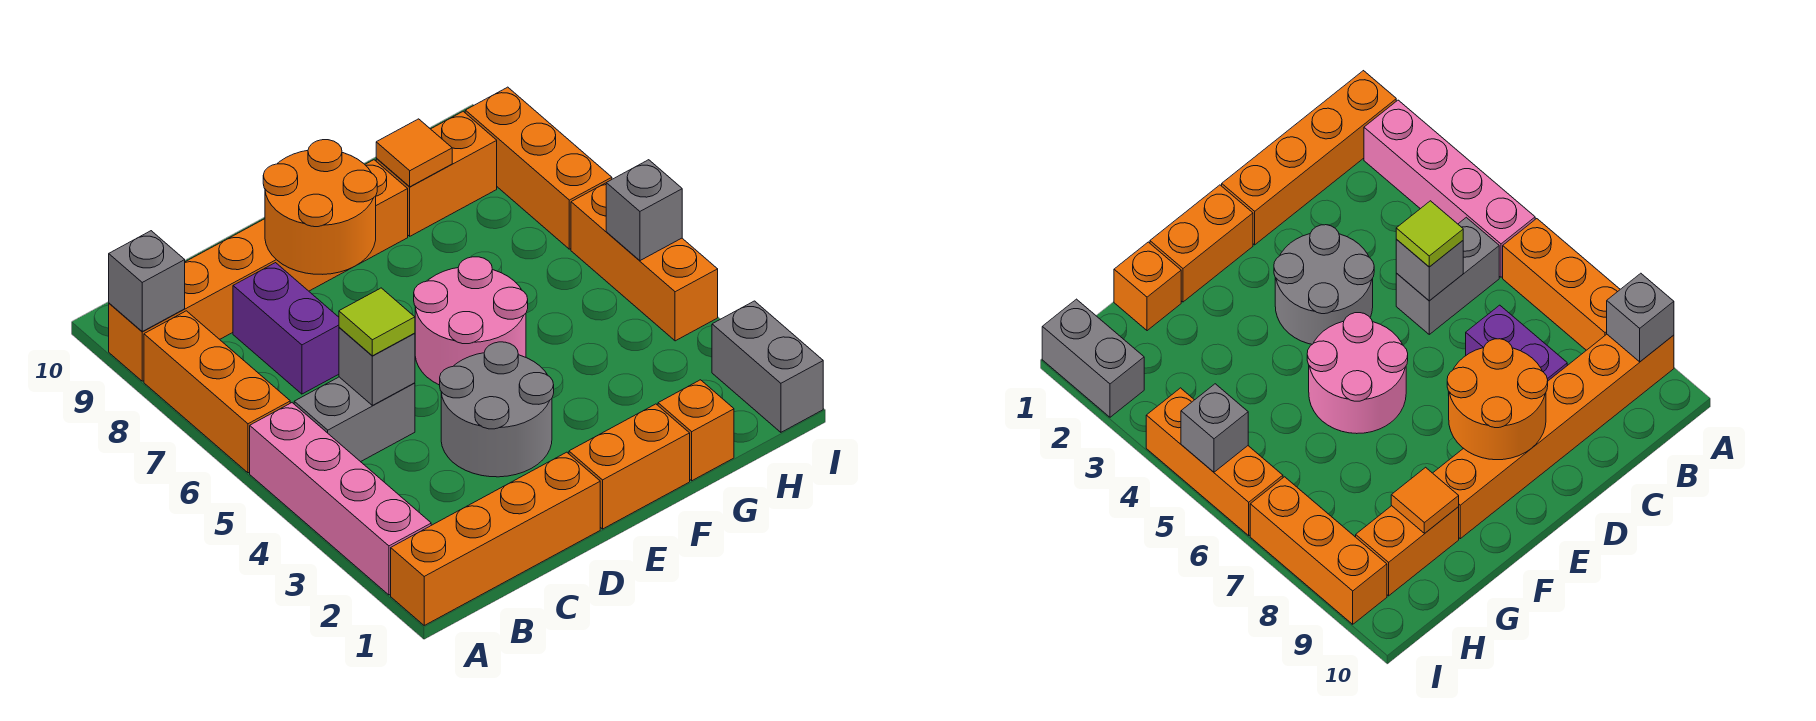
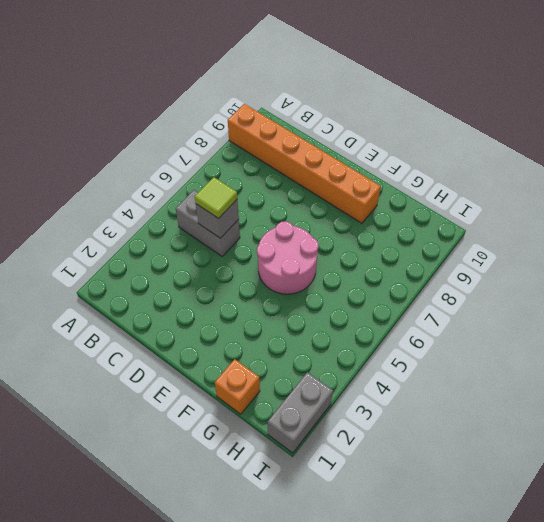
none -> orange brick A1:D1 level 1
none -> pink brick A2:A5 level 1
none -> orange brick A6:A8 level 1

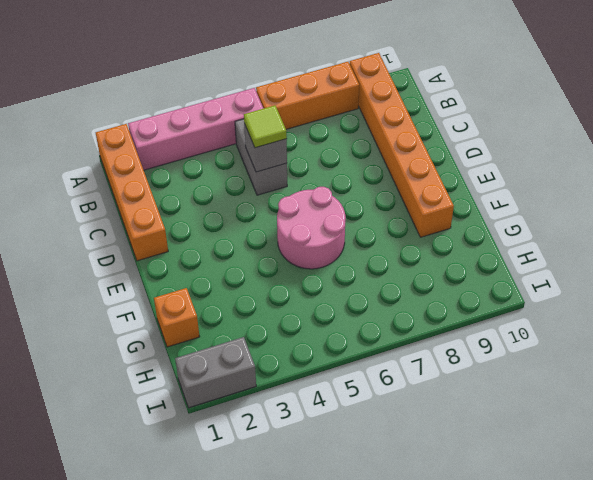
none -> purple brick C7:C8 level 1
none -> grey round brick D3:E4 level 1
none -> orange brick E1:F1 level 1

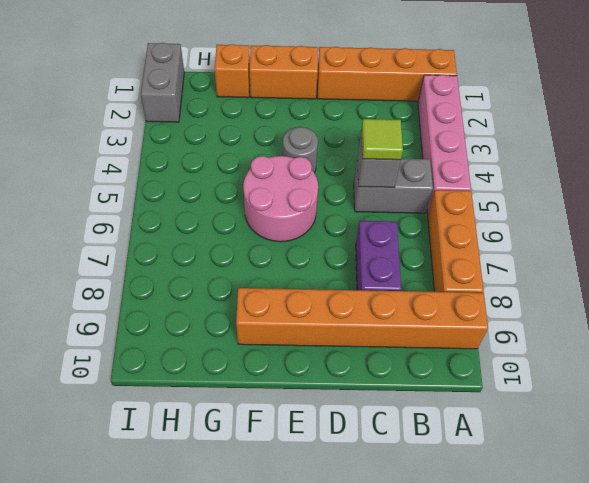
grey round brick E4 level 1 -> grey round brick D3:E4 level 1
none -> orange brick G9:H9 level 1
none -> orange brick I4:I6 level 1
none -> orange brick I7:I9 level 1

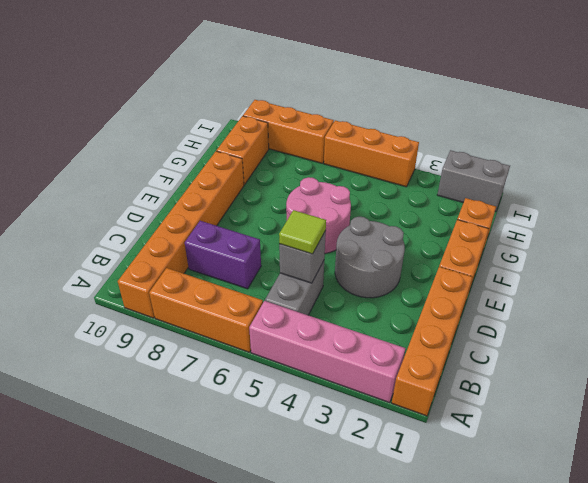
none -> grey brick A9 level 2
none -> orange round brick D8:E9 level 2
none -> orange tile G9 level 2

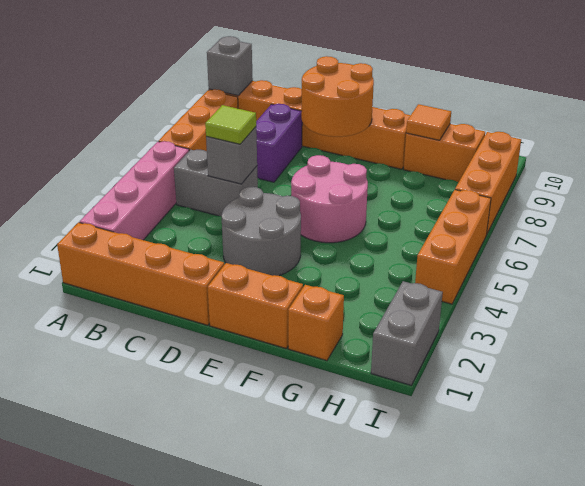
none -> grey brick I5 level 2

